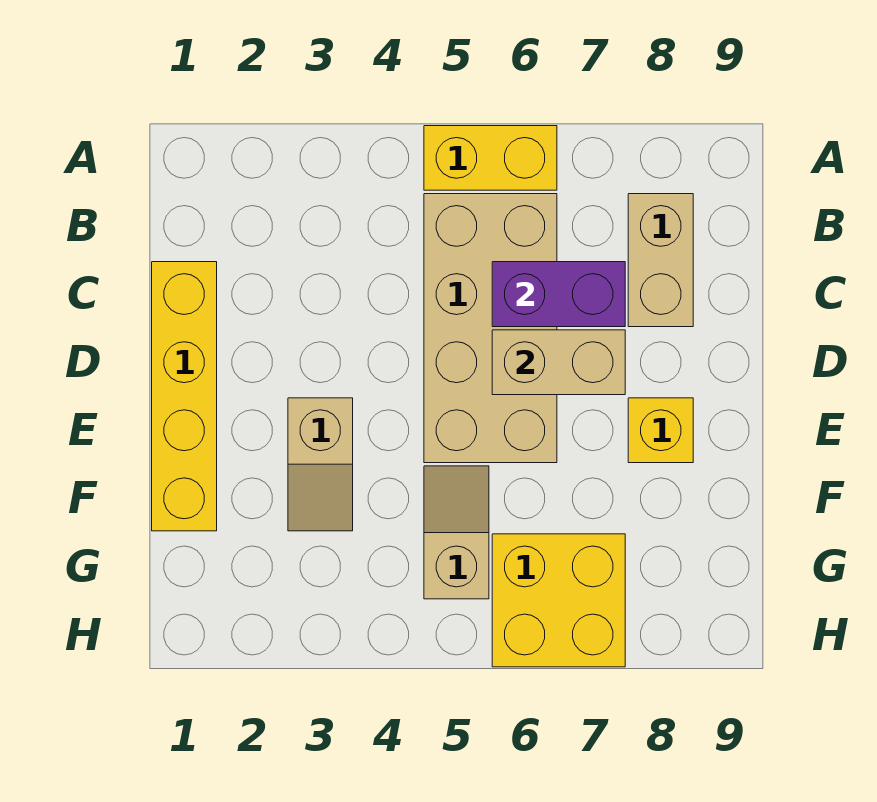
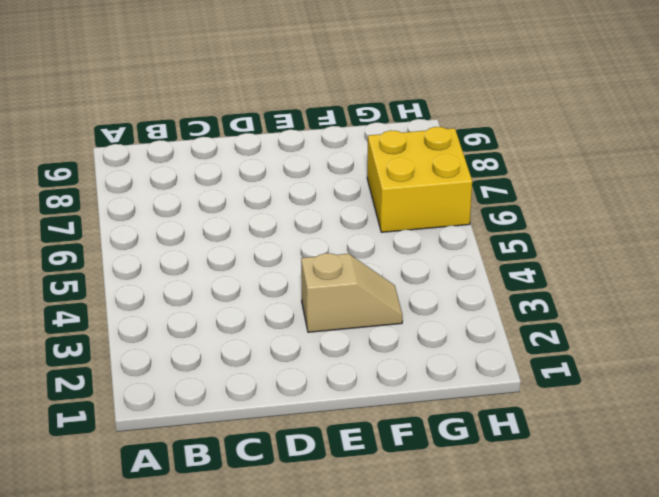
none -> yellow brick A5:A6 level 1
none -> tan brick B5:E6 level 1

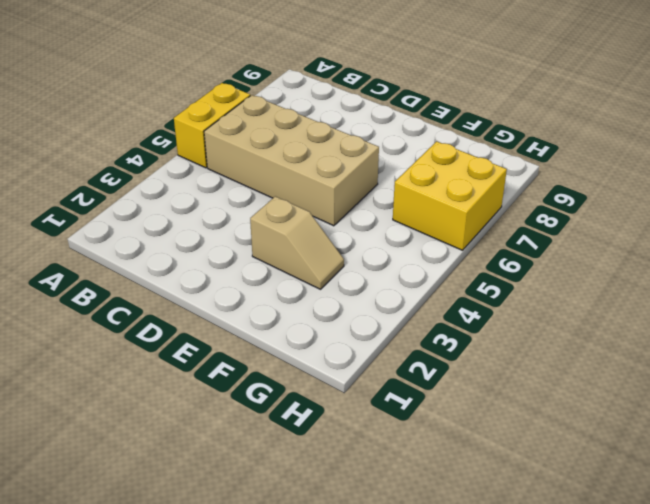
none -> tan brick B8:C8 level 1
none -> yellow brick C1:F1 level 1

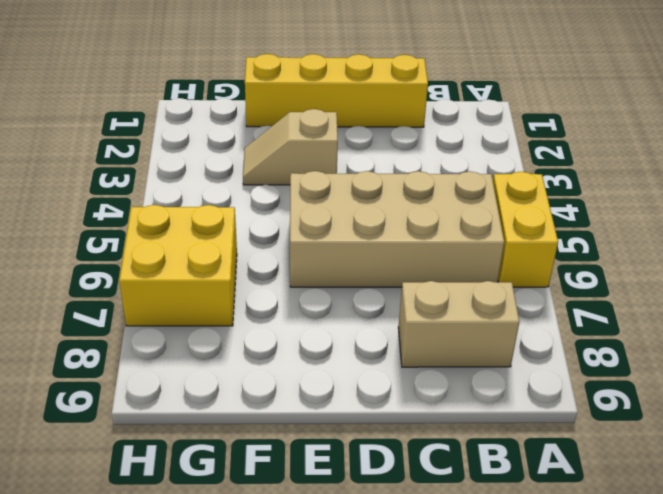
none -> yellow brick E8 level 1
none -> tan slope F5:G5 level 1 top G

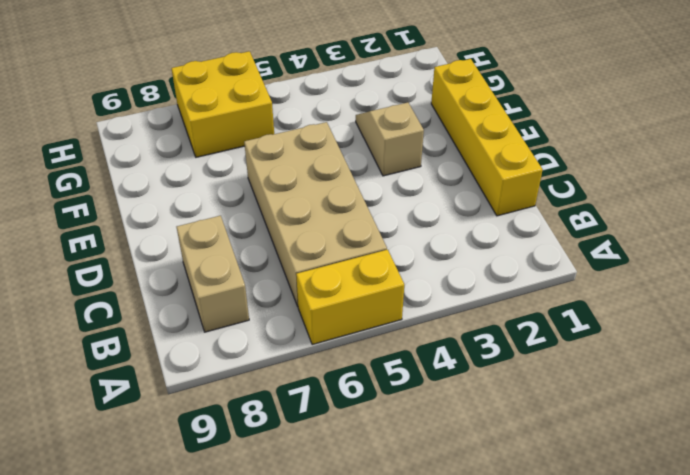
none -> yellow brick E8 level 1
none -> tan slope F5:G5 level 1 top G

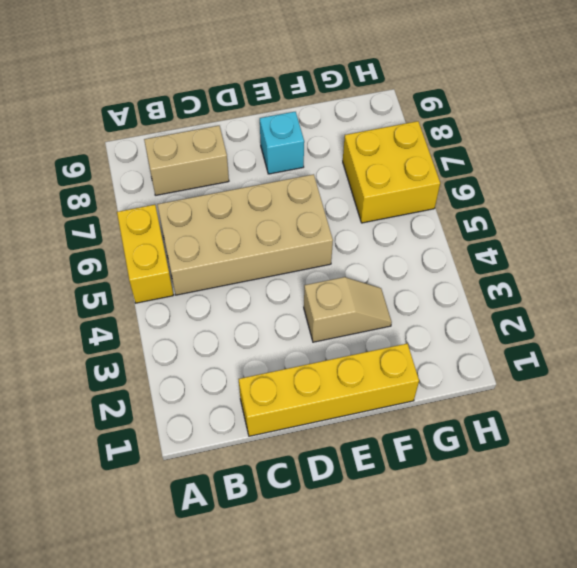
cyan brick E8 level 1 -> yellow brick E8 level 1
none -> tan slope F5:G5 level 1 top G
none -> purple brick C6:C7 level 2

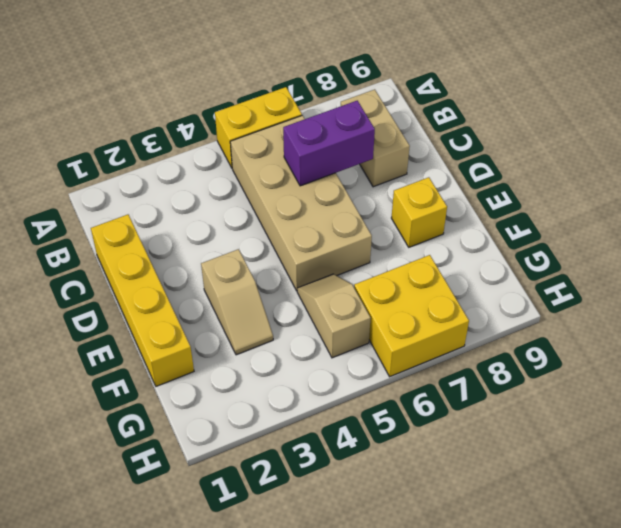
none -> tan brick D6:D7 level 2

